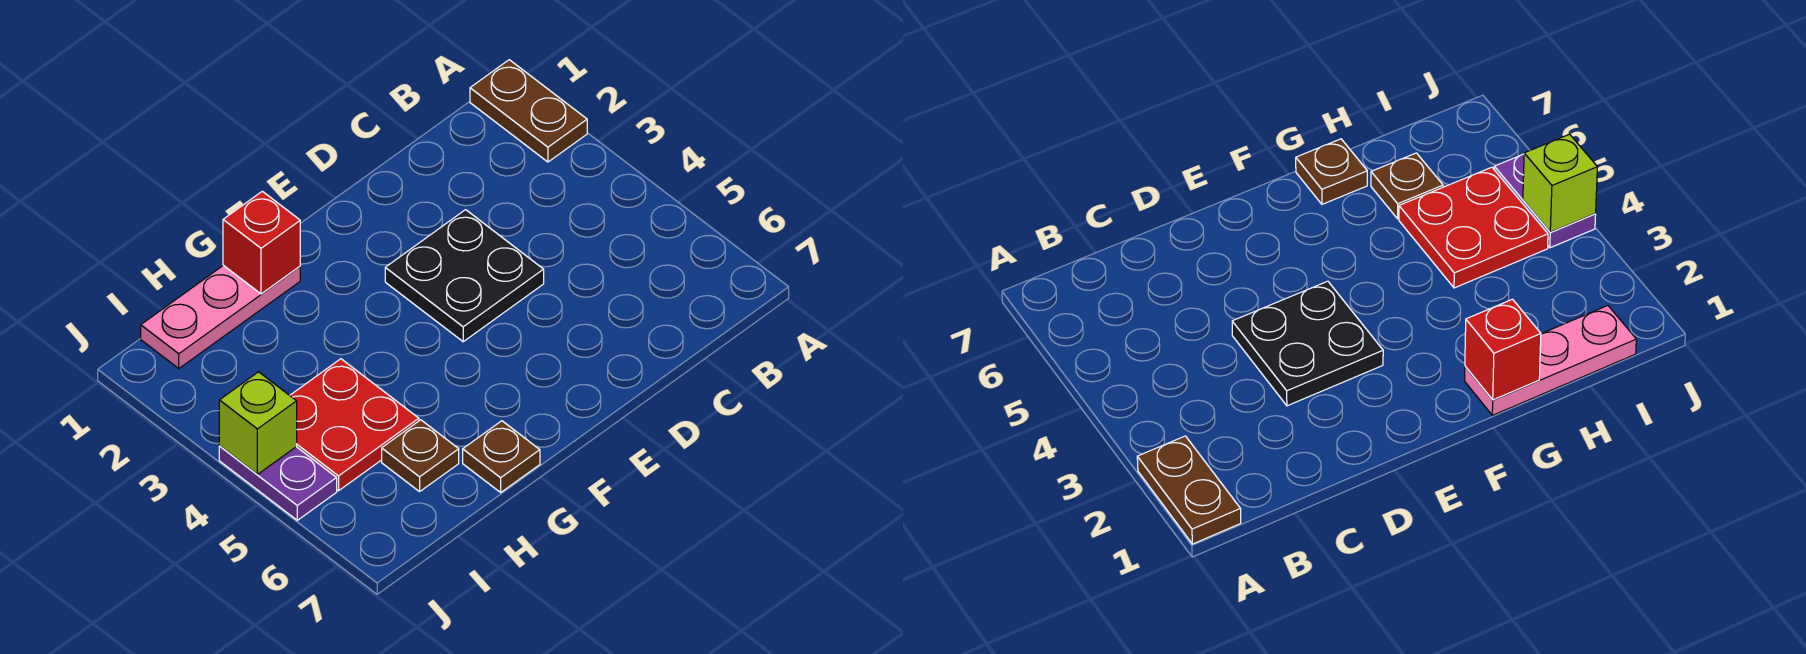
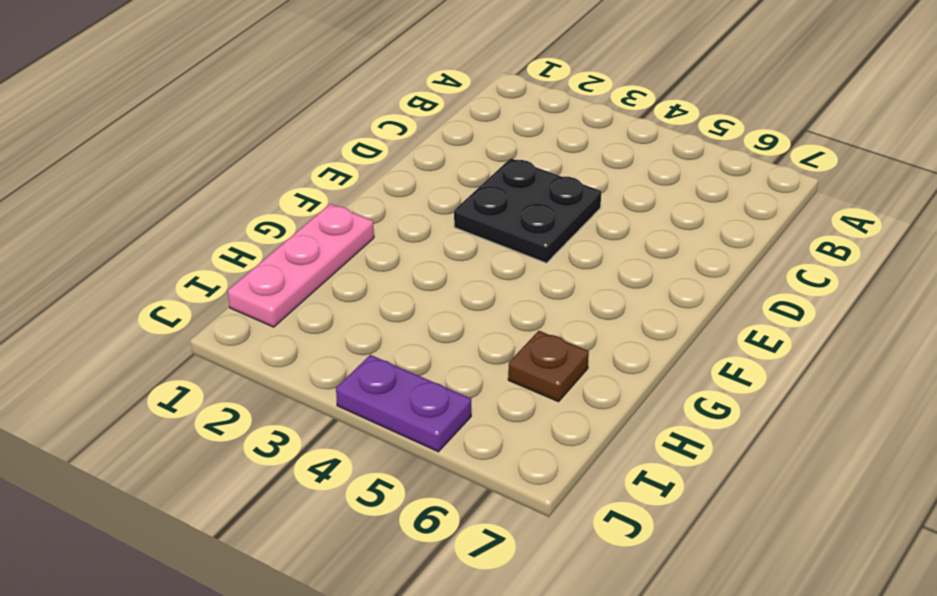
none -> brown plate A1:A2 level 1
none -> brown plate G7 level 1

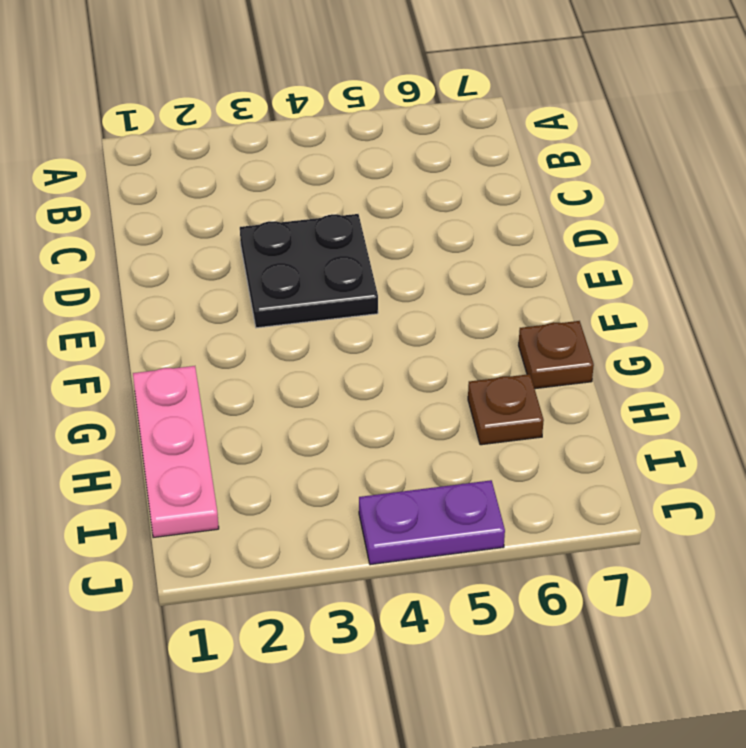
none -> brown plate A1:A2 level 1
none -> red plate H4:I5 level 1

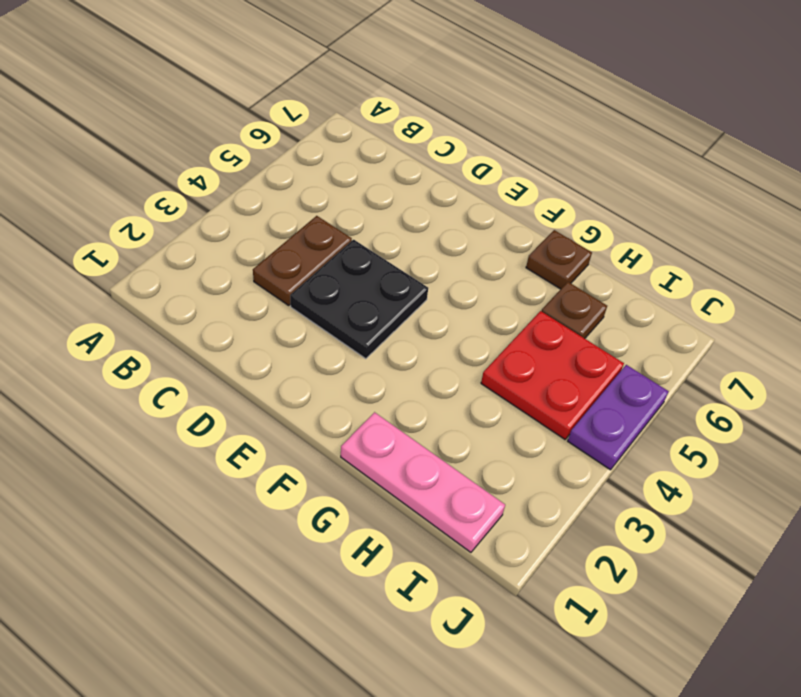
brown plate C3:C4 level 1 -> brown plate A1:A2 level 1
none -> red brick G1 level 2
none -> lime brick J4 level 2

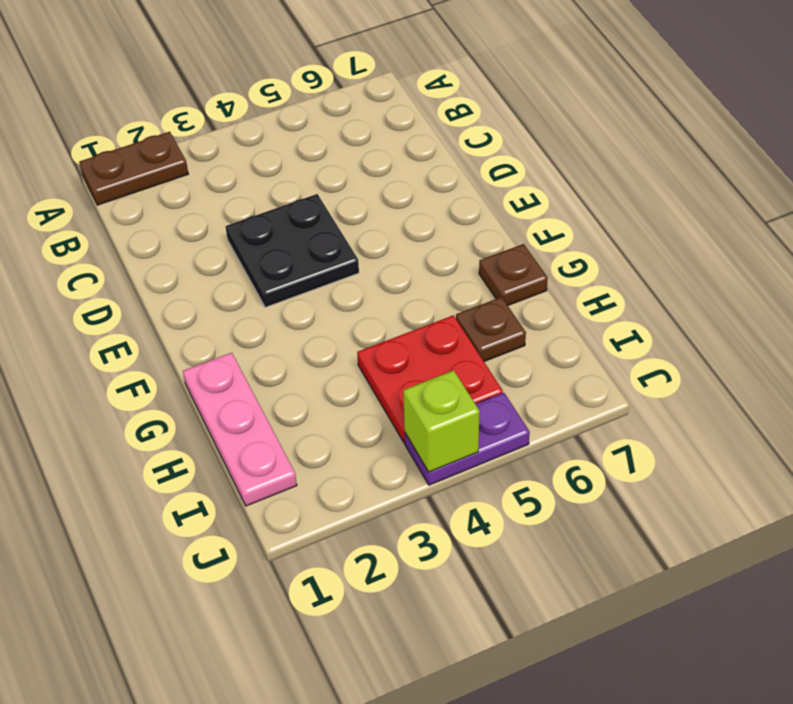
none -> red brick G1 level 2

